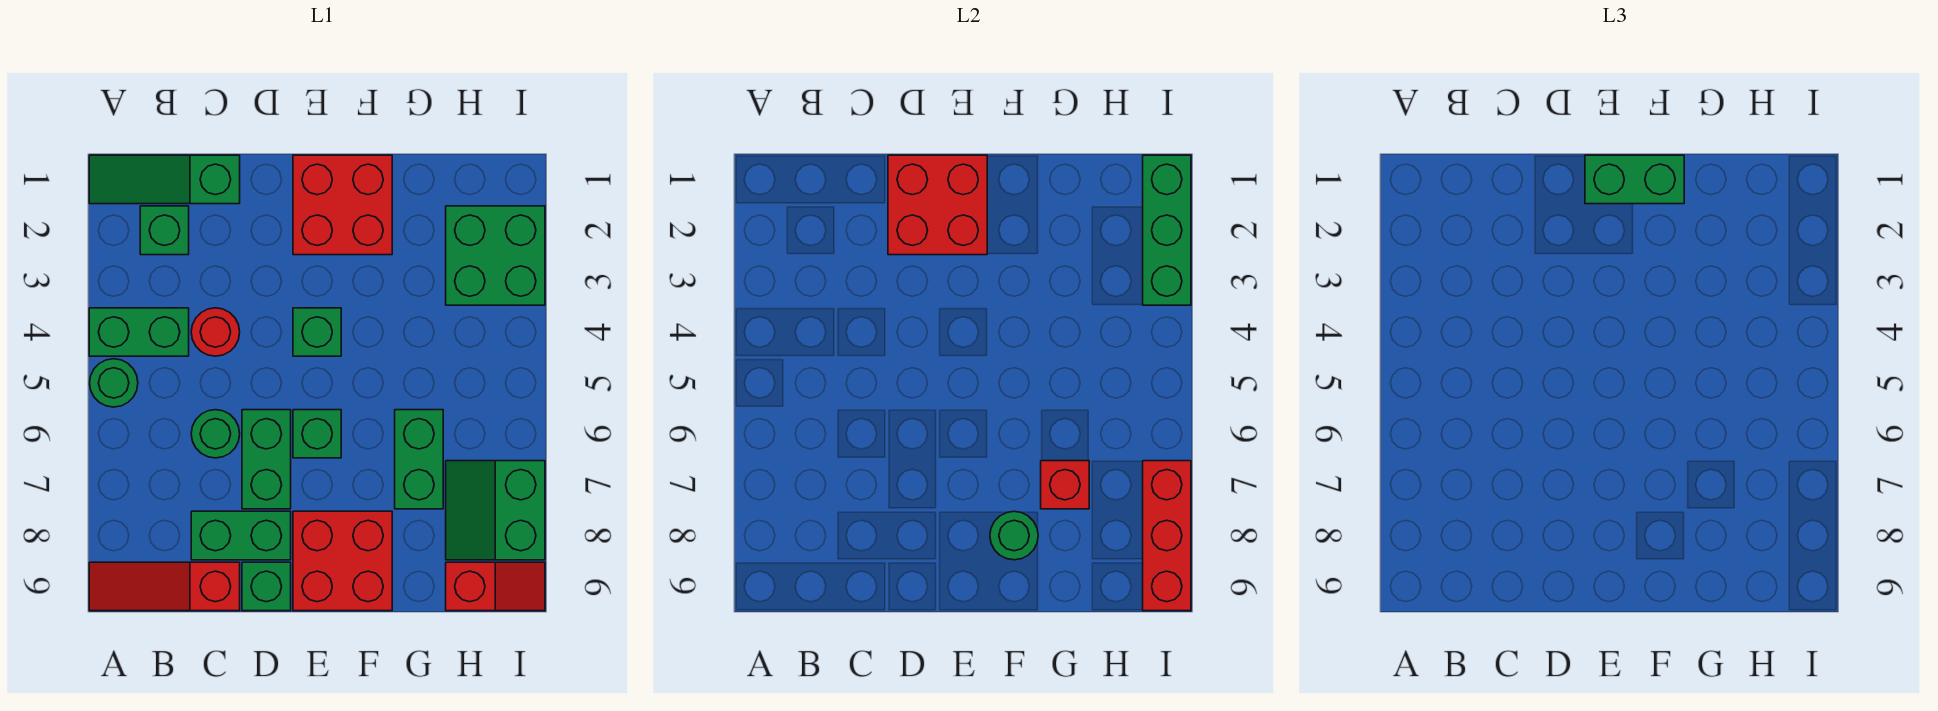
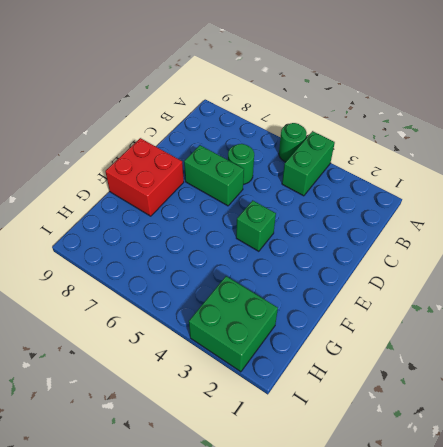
none -> green slope A1:C1 level 1 top C
none -> red slope A9:C9 level 1 top C
none -> green brick B2 level 1

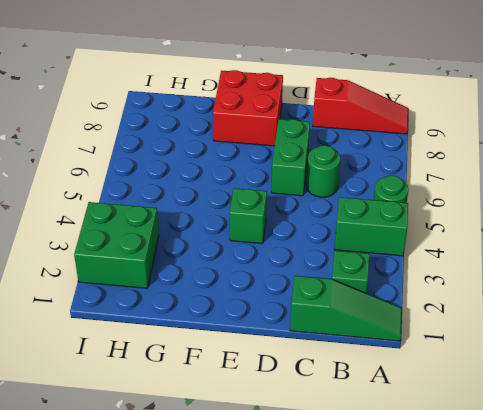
none -> red round brick C4 level 1
none -> green brick C8:D8 level 1
none -> green brick D9 level 1

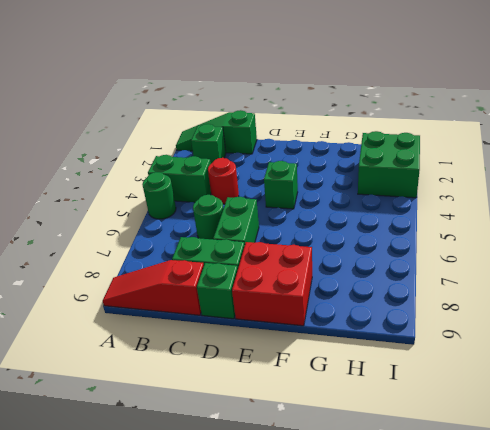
none -> red brick E1:F2 level 1
none -> green brick E6 level 1
none -> green brick G6:G7 level 1

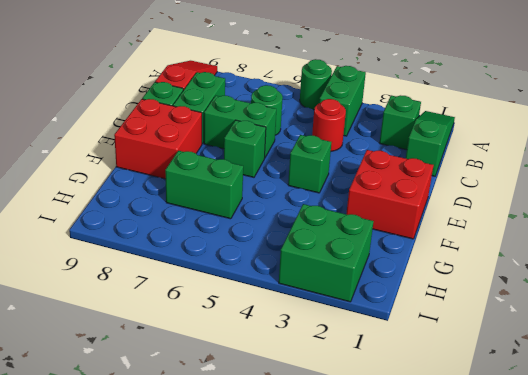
none -> green slope H7:I8 level 1 top I
none -> red slope H9:I9 level 1 top H
none -> red brick D1:E2 level 2

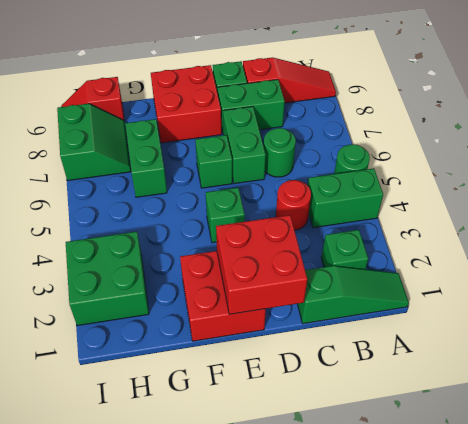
none -> green round brick F8 level 2
none -> red brick G7 level 2
none -> green brick I1:I3 level 2

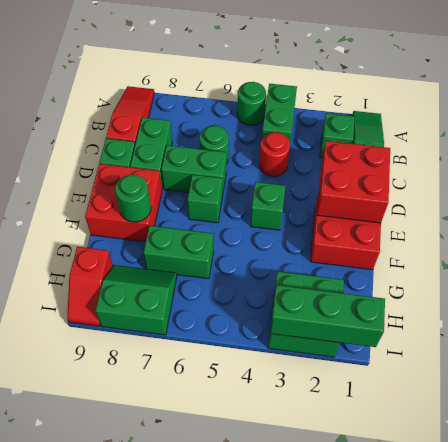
none -> red brick G7 level 2
none -> red brick I7:I9 level 2
none -> green brick E1:F1 level 3

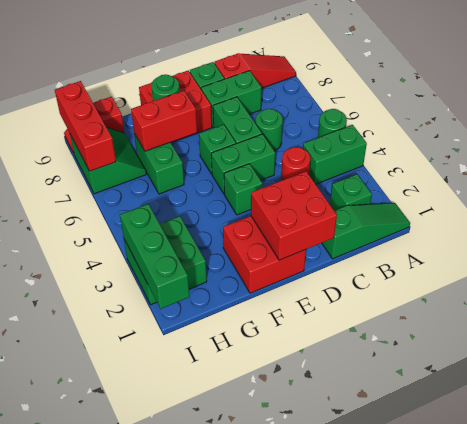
green brick D5:E5 level 1 -> green brick E1:F1 level 3
red brick F7:G7 level 2 -> red brick G7 level 2

